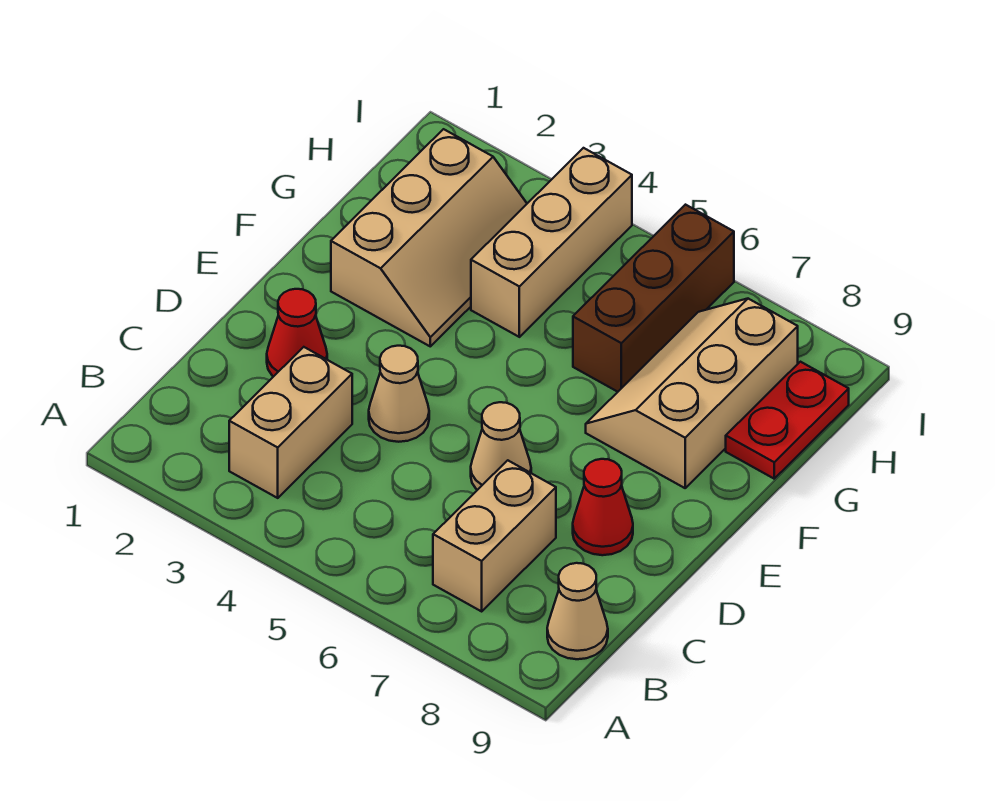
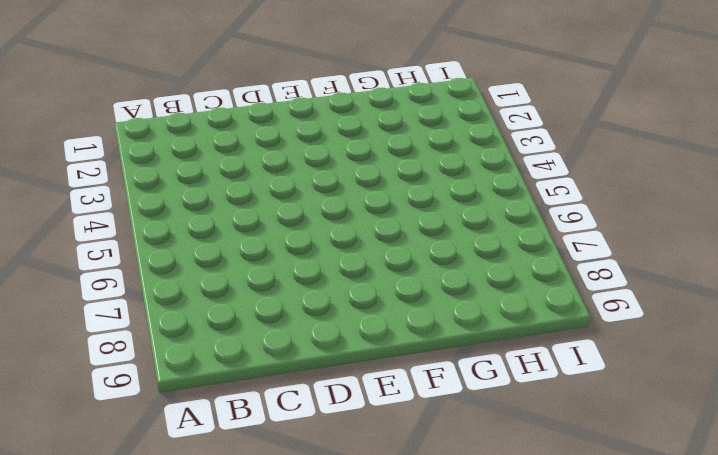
none -> tan brick B3:C3 level 1
none -> tan brick B7:C7 level 1
none -> tan cone B9 level 1

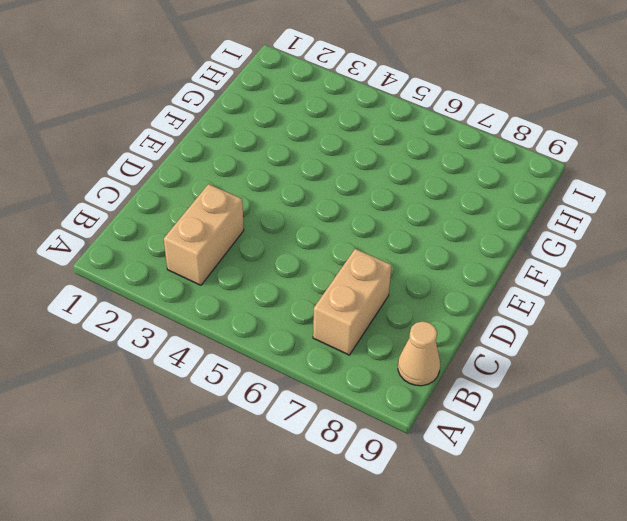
none -> red cone D2 level 1
none -> tan cone D4 level 1
none -> tan cone D6 level 1

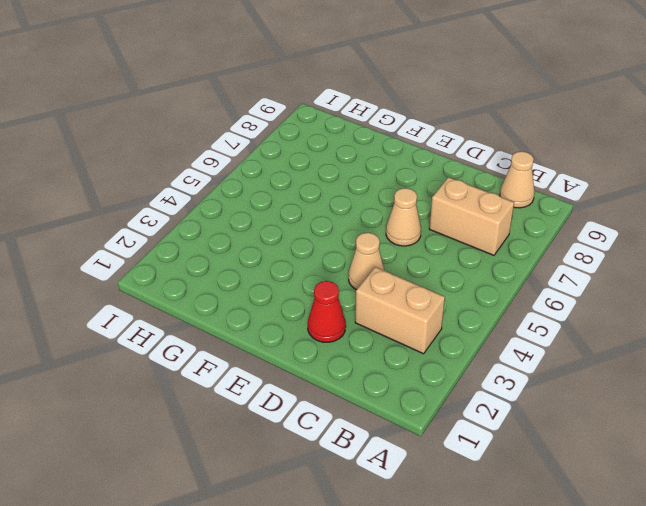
none -> red cone D8 level 1
none -> tan slope F2:H3 level 1 top 2
none -> tan slope F7:H8 level 1 top 8

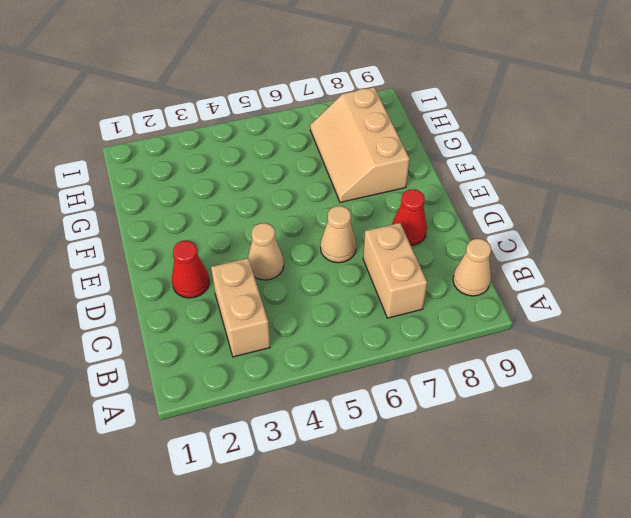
none -> tan slope F2:H3 level 1 top 2
none -> tan brick G4:I4 level 1
none -> brown brick G6:I6 level 1

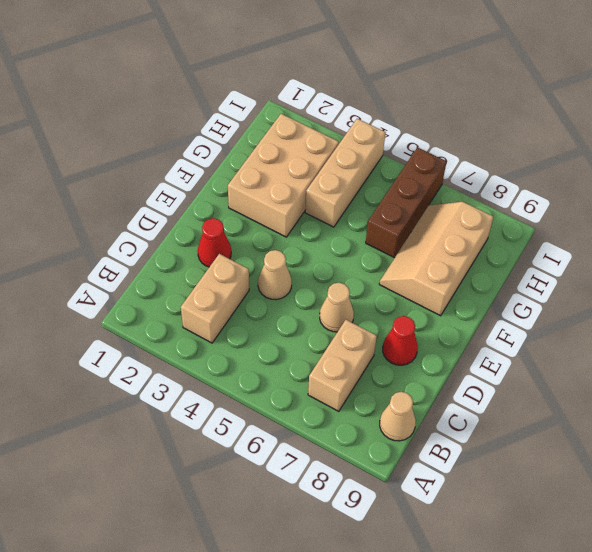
tan brick F2:H3 level 1 -> tan slope F2:H3 level 1 top 2
none -> red plate G9:H9 level 1

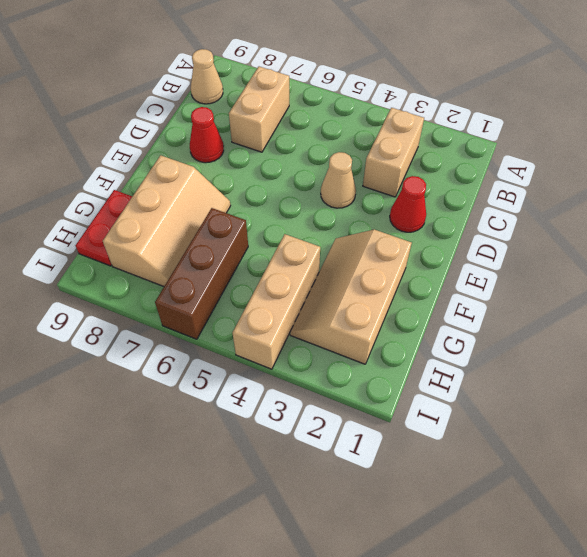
none -> tan cone D6 level 1

